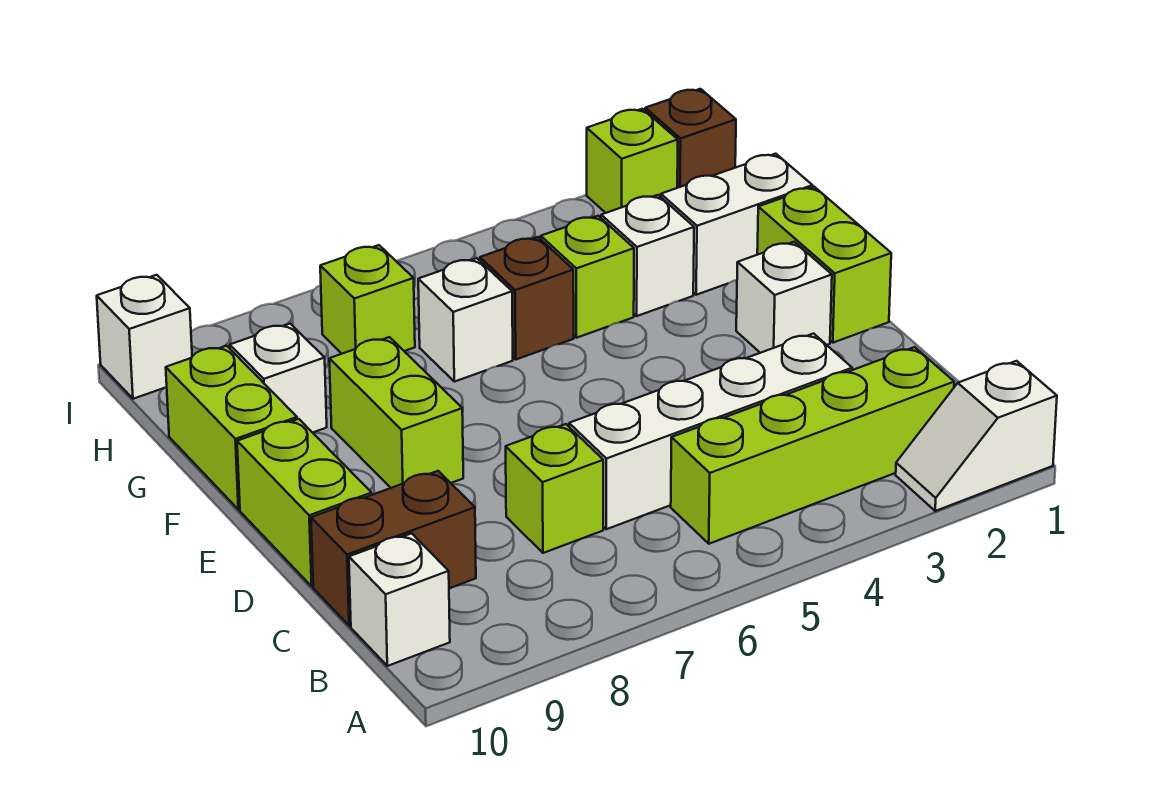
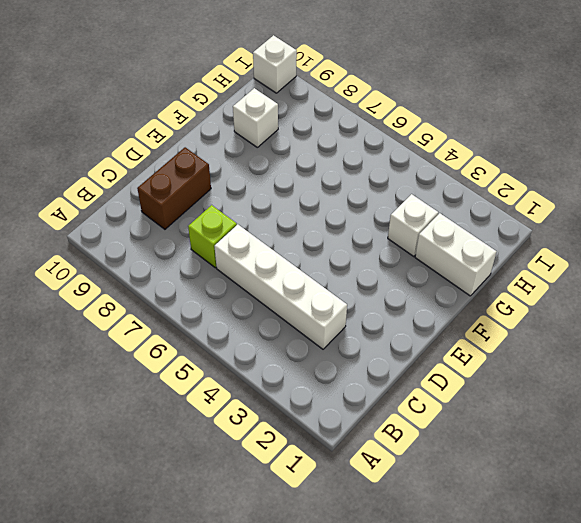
brown brick C9:D9 level 1 -> brown brick C9:C10 level 1
none -> white slope A1:A2 level 1 top 1
none -> lime brick B2:B5 level 1
none -> white brick B10 level 1

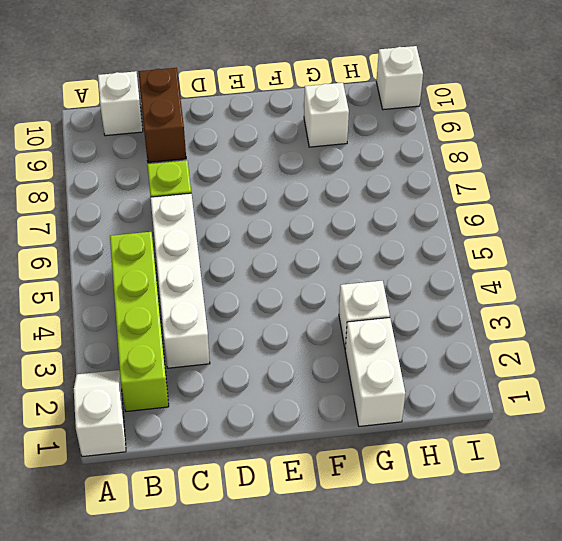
none -> lime brick D10:E10 level 1
none -> lime brick E1:F1 level 1
none -> white brick E2 level 1

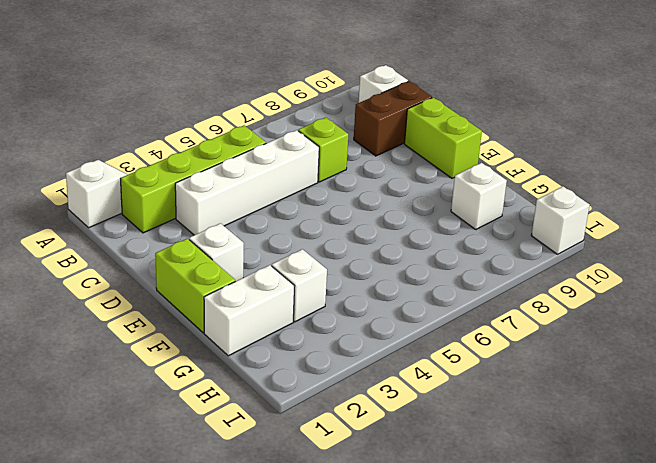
none -> lime brick E8:F8 level 1
none -> lime brick F10:G10 level 1
none -> lime brick G4 level 1

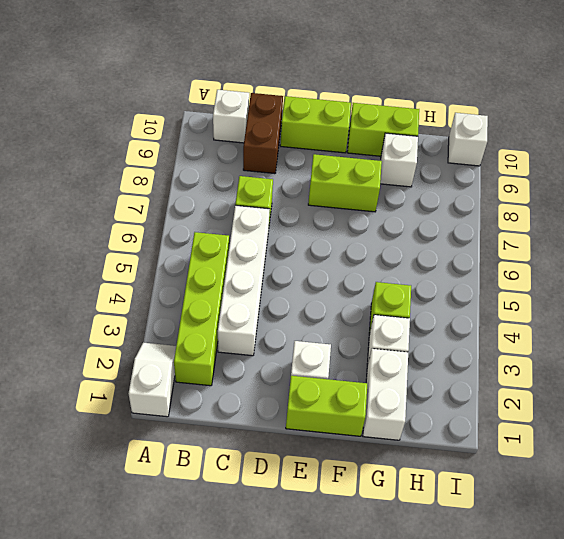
none -> brown brick G5 level 1
none -> white brick G6 level 1
none -> lime brick H7 level 1

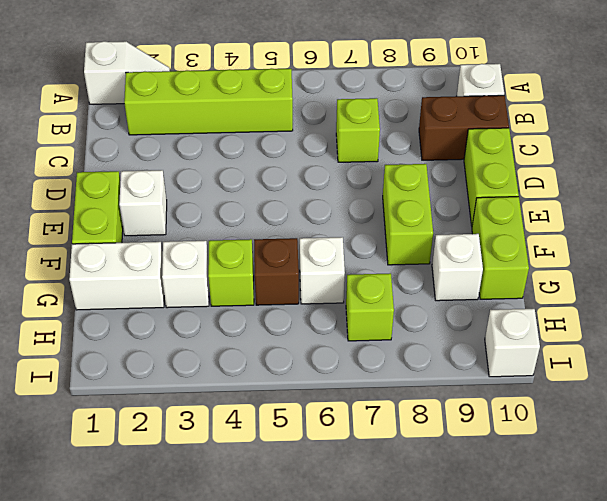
none -> white brick C3:C6 level 1
none -> brown brick I1 level 1
none -> lime brick I2 level 1

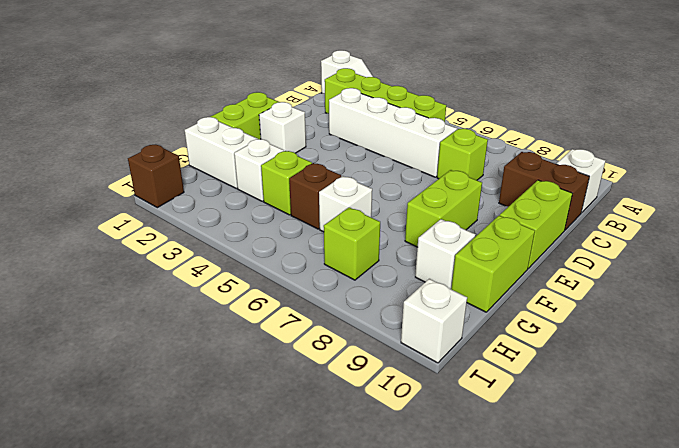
none -> lime brick I2 level 1

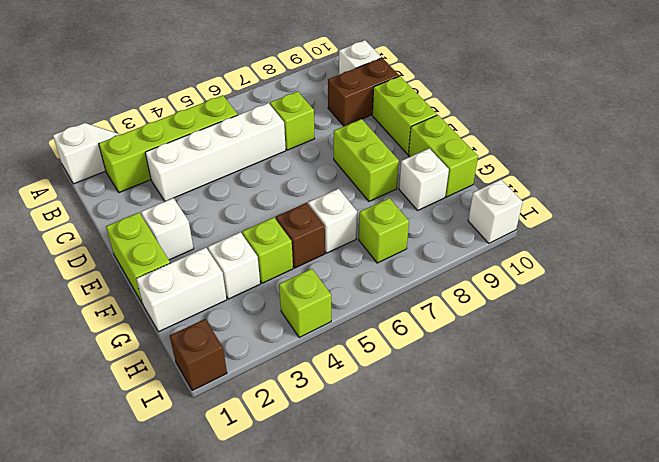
lime brick I4 level 1 -> lime brick I2 level 1

